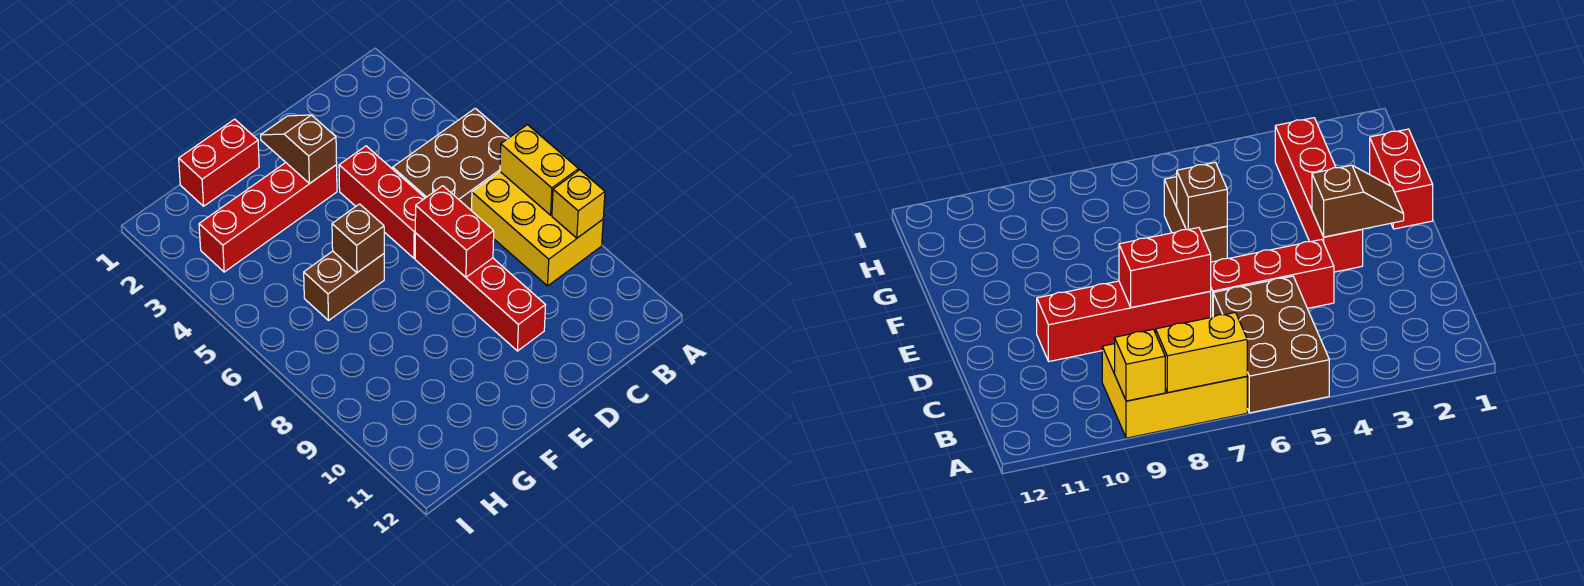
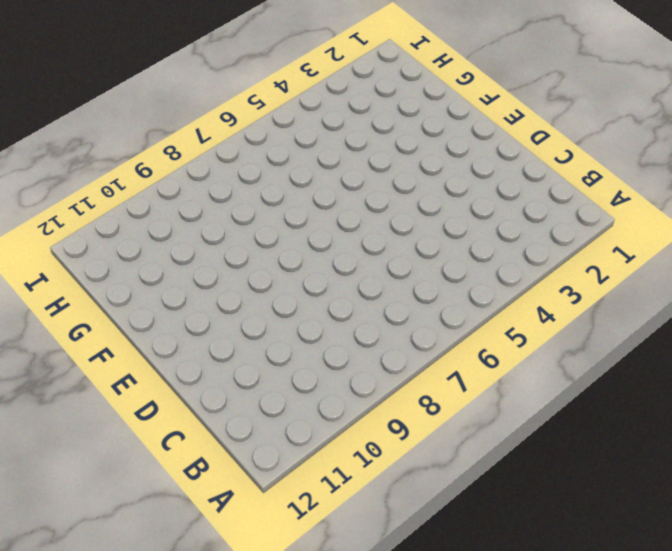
none -> brown brick A5:C6 level 1
none -> yellow brick A7:B9 level 1
none -> red brick D4:D6 level 1

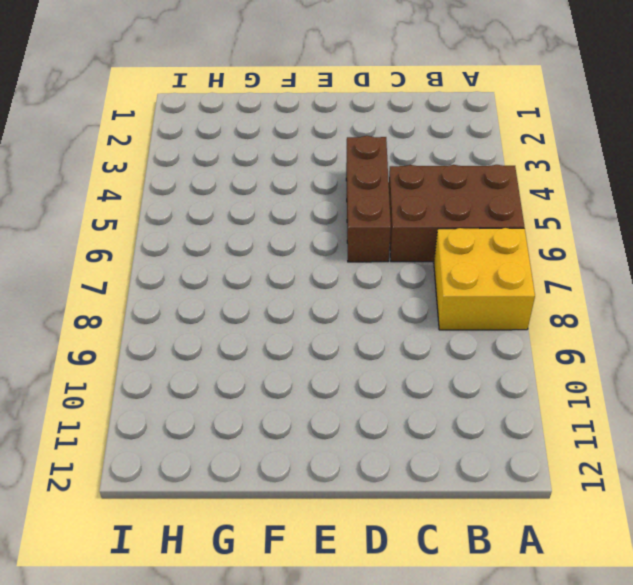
yellow brick A7:B8 level 1 -> yellow brick A7:B9 level 1
brown brick D4:D6 level 1 -> red brick D4:D6 level 1
none -> red brick D7:D10 level 1
none -> red brick E3:H3 level 1
none -> red brick F1:G1 level 1

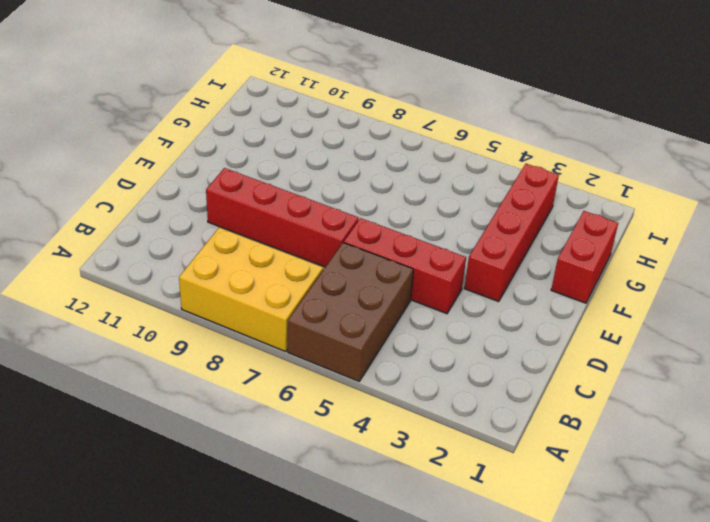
none -> brown brick F6:G6 level 1
none -> yellow brick A7:A8 level 2
none -> yellow brick A9 level 2

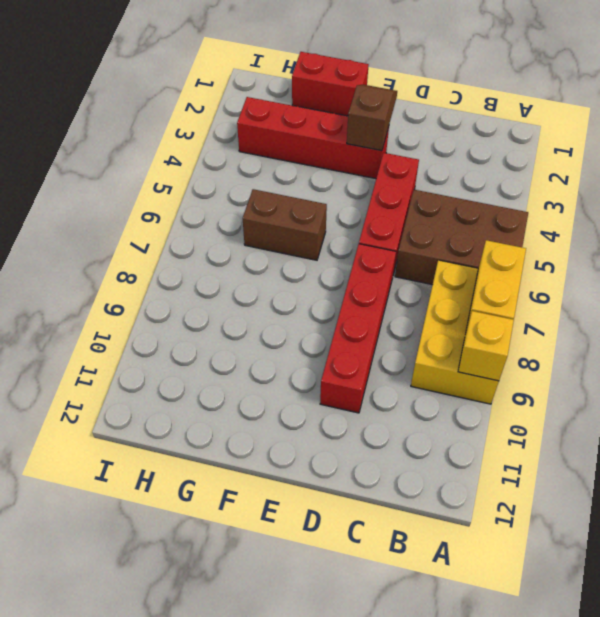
none -> red brick D7:D8 level 2
none -> brown brick F6 level 2

